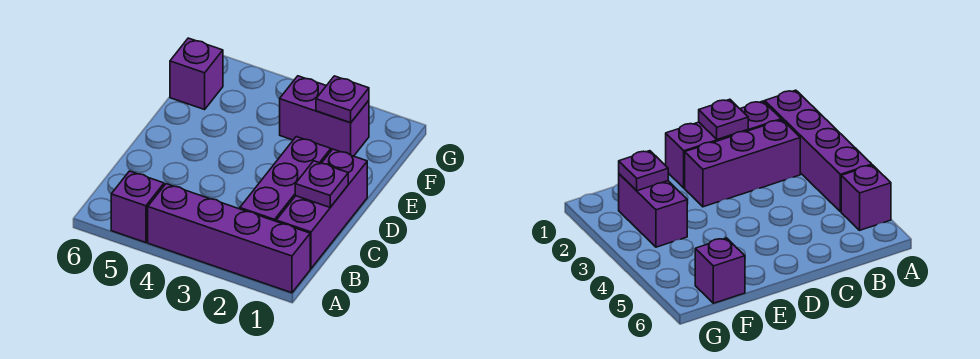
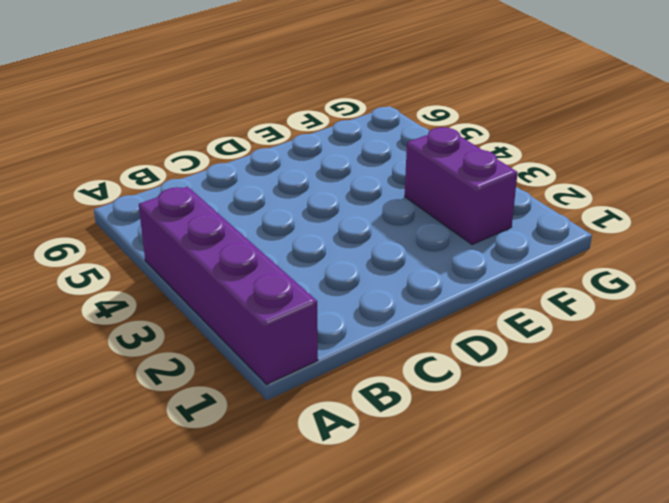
none -> purple brick A5 level 1
none -> purple brick B1:D1 level 1

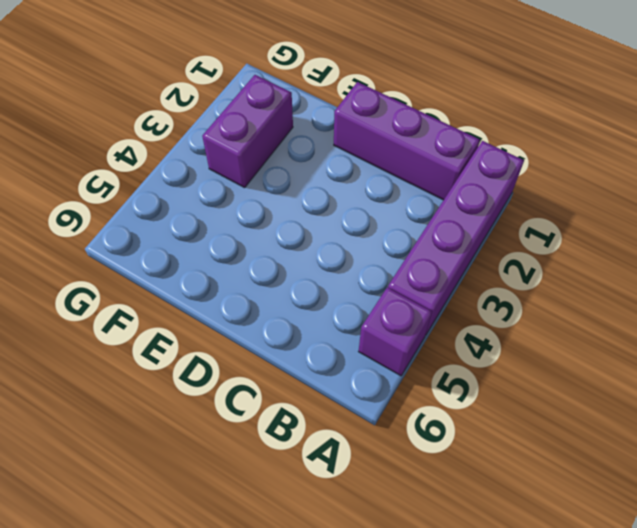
none -> purple brick B2:D2 level 1
none -> purple brick F6 level 1

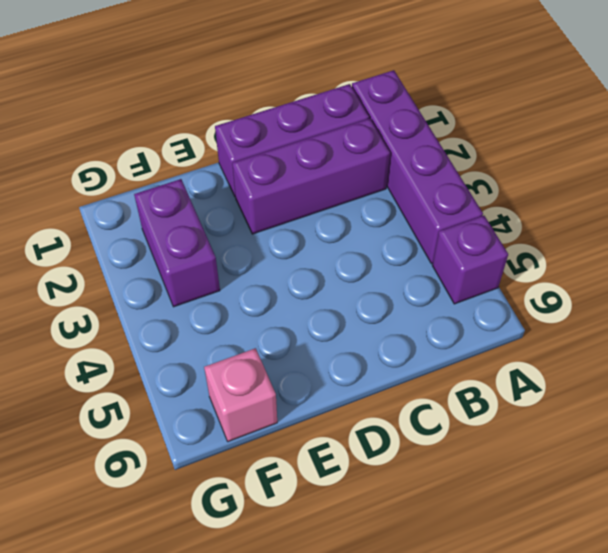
pink brick F6 level 1 -> purple brick F6 level 1
none -> purple plate C1 level 2
none -> purple plate F2 level 2

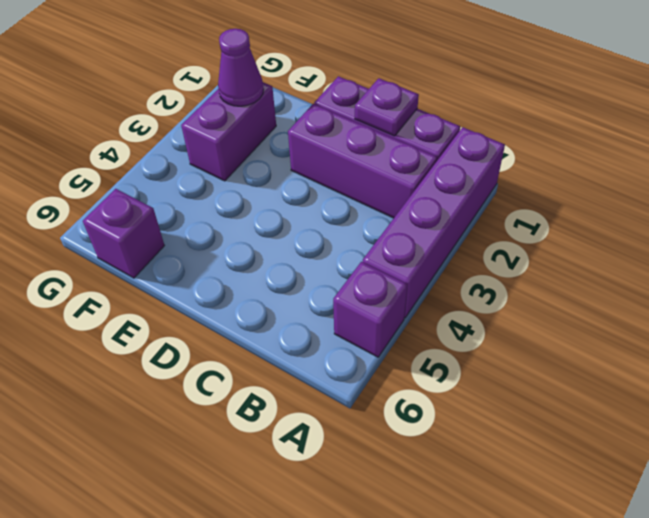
purple cone F2 level 2 -> purple plate F2 level 2

